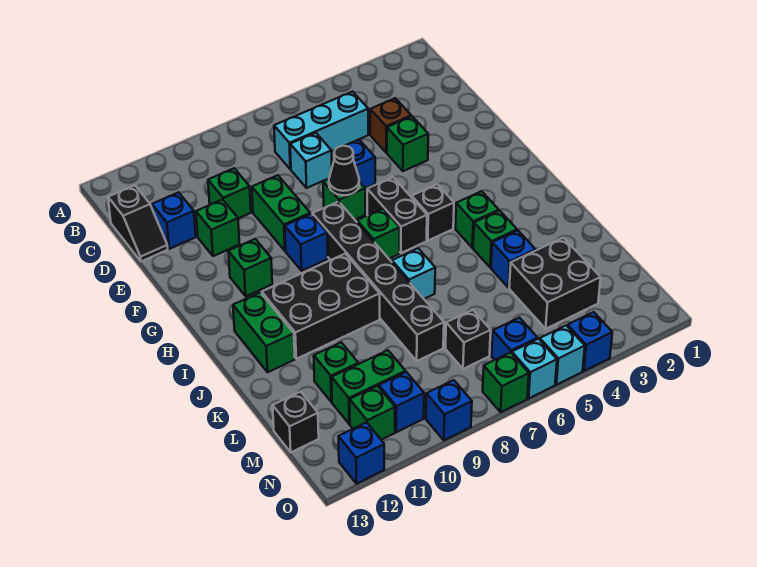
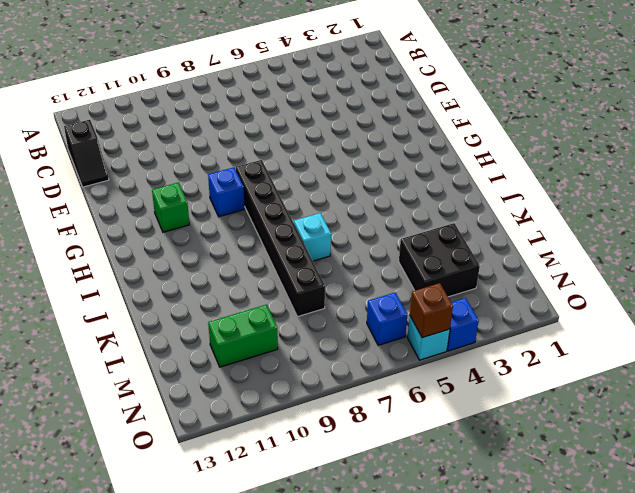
brown brick O5 level 2 -> brown brick D4 level 1
none -> cyan brick C5:C7 level 1
none -> cyan brick D7 level 1
none -> green brick D10 level 1
none -> blue brick D12 level 1

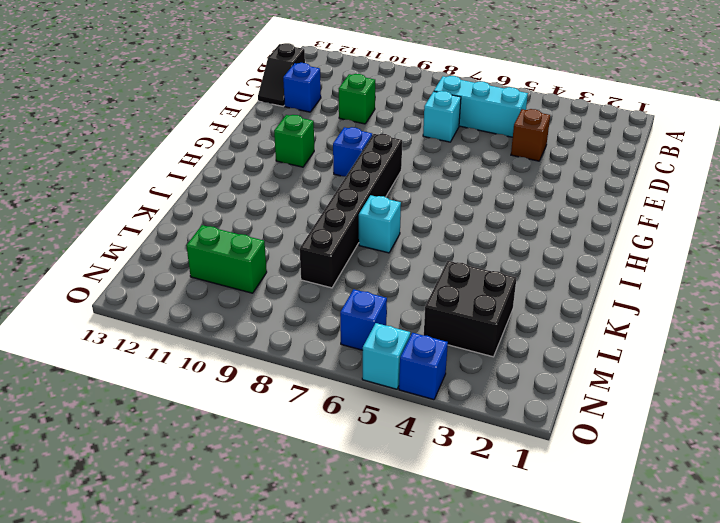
none -> green brick E4 level 1
none -> blue brick E6 level 1
none -> green brick E9:F9 level 1
none -> green brick E11 level 1

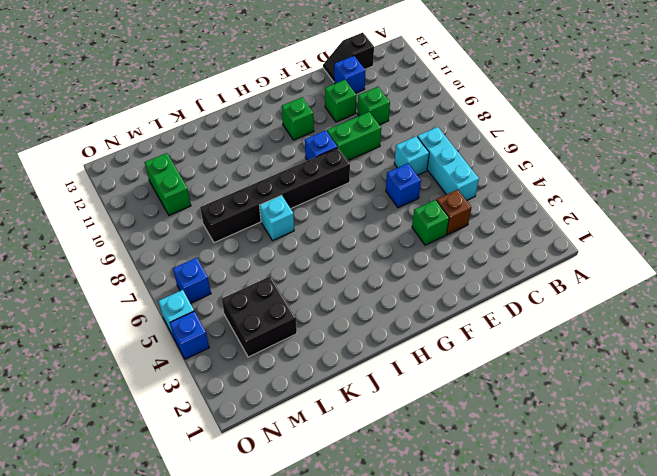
none -> green brick F7 level 1
none -> black brick G6:H6 level 1
none -> black brick H5 level 1
none -> green brick H7 level 1

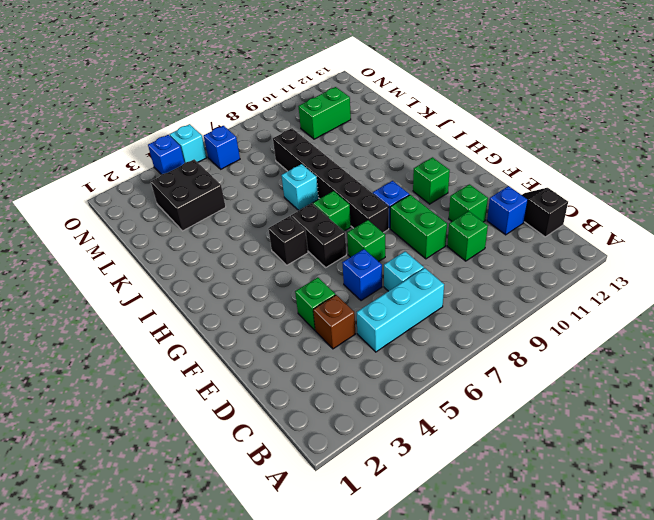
none -> green brick I4 level 1
none -> black brick I9:J11 level 1
none -> green brick I12:J12 level 1
none -> green brick J4 level 1

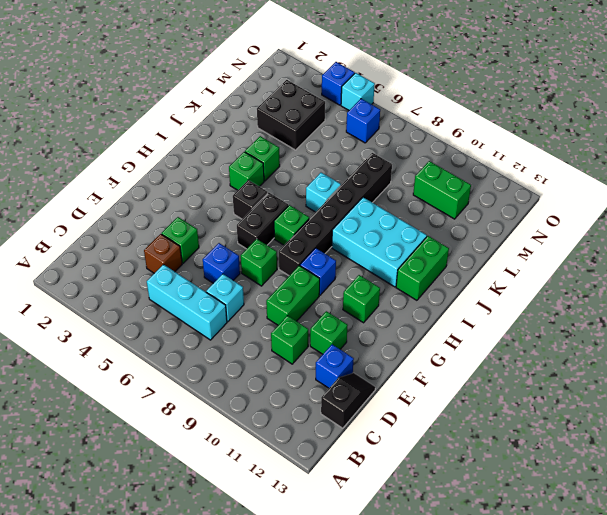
cyan brick I9:J11 level 1 -> black brick I9:J11 level 1
none -> blue brick K4 level 1
none -> green brick L11 level 1
none -> black brick M7 level 1
none -> black brick M13 level 1

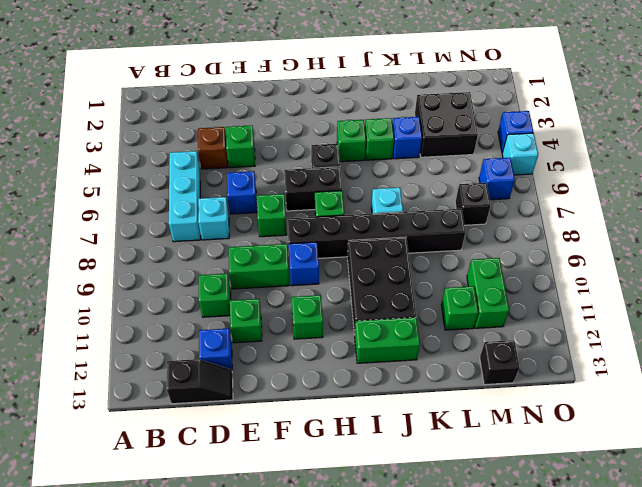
none -> blue brick N10 level 1
none -> green brick N11 level 1
none -> cyan brick O6 level 1
none -> green brick O7 level 1

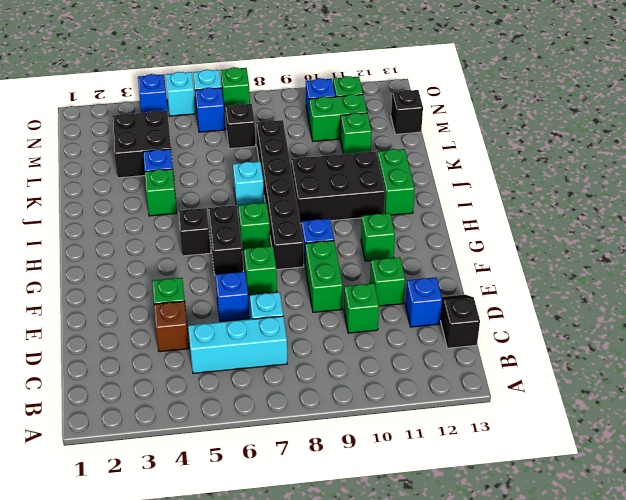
none -> green brick I4 level 1
none -> blue brick O9 level 1
none -> blue brick O12 level 1
none -> black cone F7 level 2

